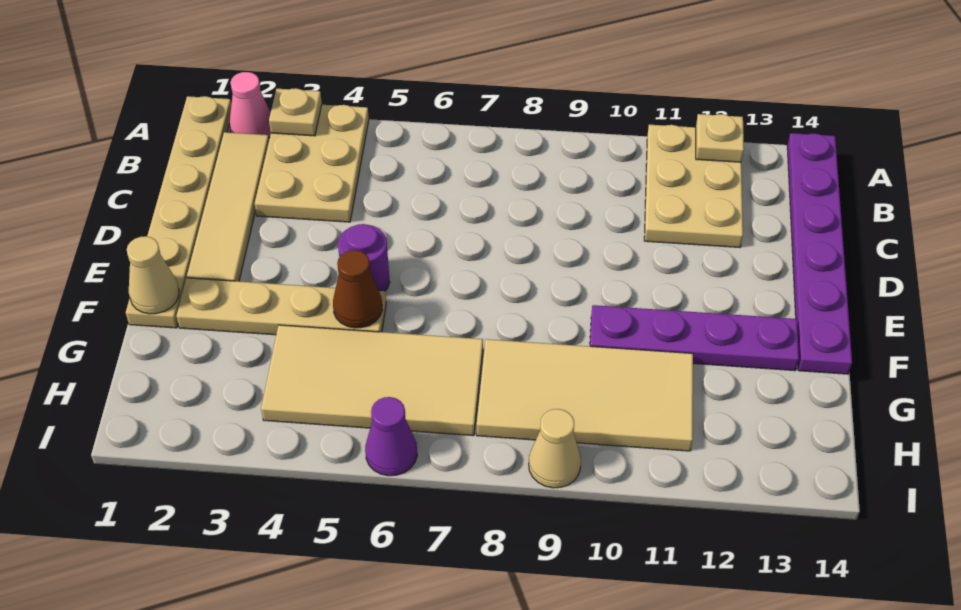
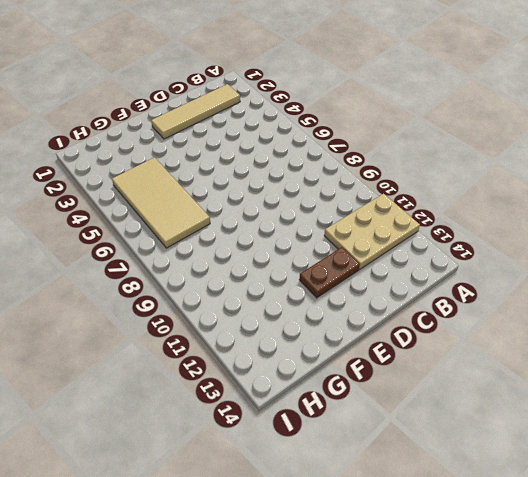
brown plate D12:E12 level 1 -> none
none -> tan plate A1:F1 level 1
none -> pink cone A2 level 1
none -> tan plate A3:C4 level 1

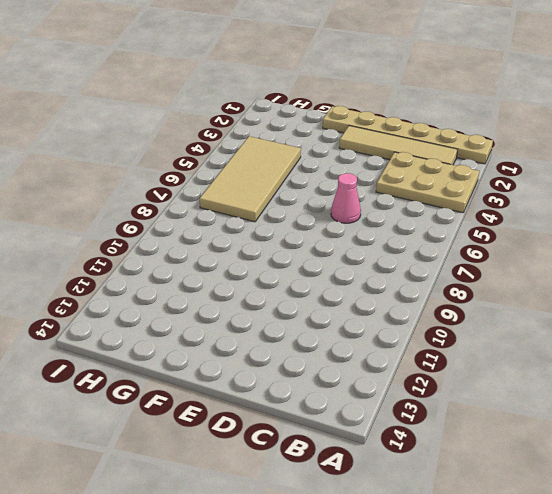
pink cone D6 level 1 -> pink cone A2 level 1
none -> tan plate A11:C12 level 1
none -> purple plate A14:F14 level 1
none -> purple round brick E5 level 1

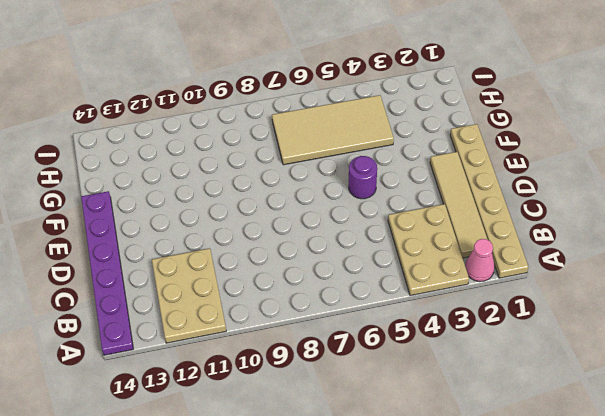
none -> tan plate F2:F5 level 1
none -> purple plate F10:F13 level 1
none -> tan tile G8:H11 level 1

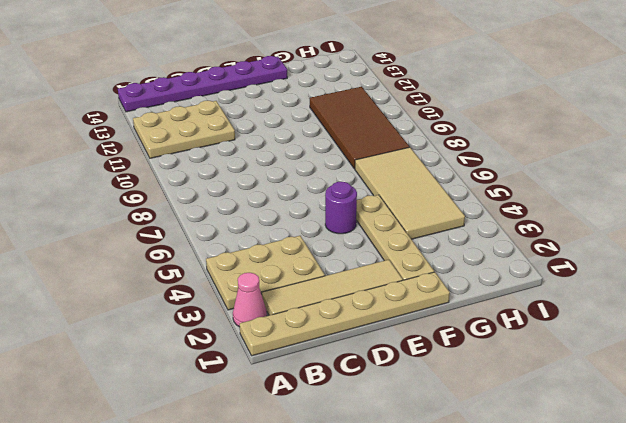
brown tile G8:H11 level 1 -> tan tile G8:H11 level 1
none -> purple plate F10:F13 level 1
none -> purple cone I6 level 1
none -> tan cone I9 level 1

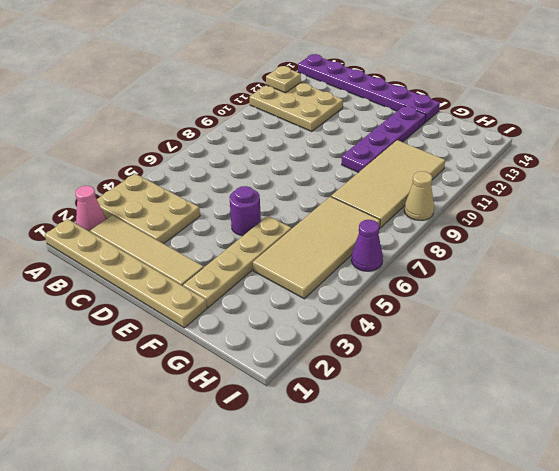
none -> tan plate A3 level 2
none -> tan cone F1 level 2
none -> brown cone F5 level 2

